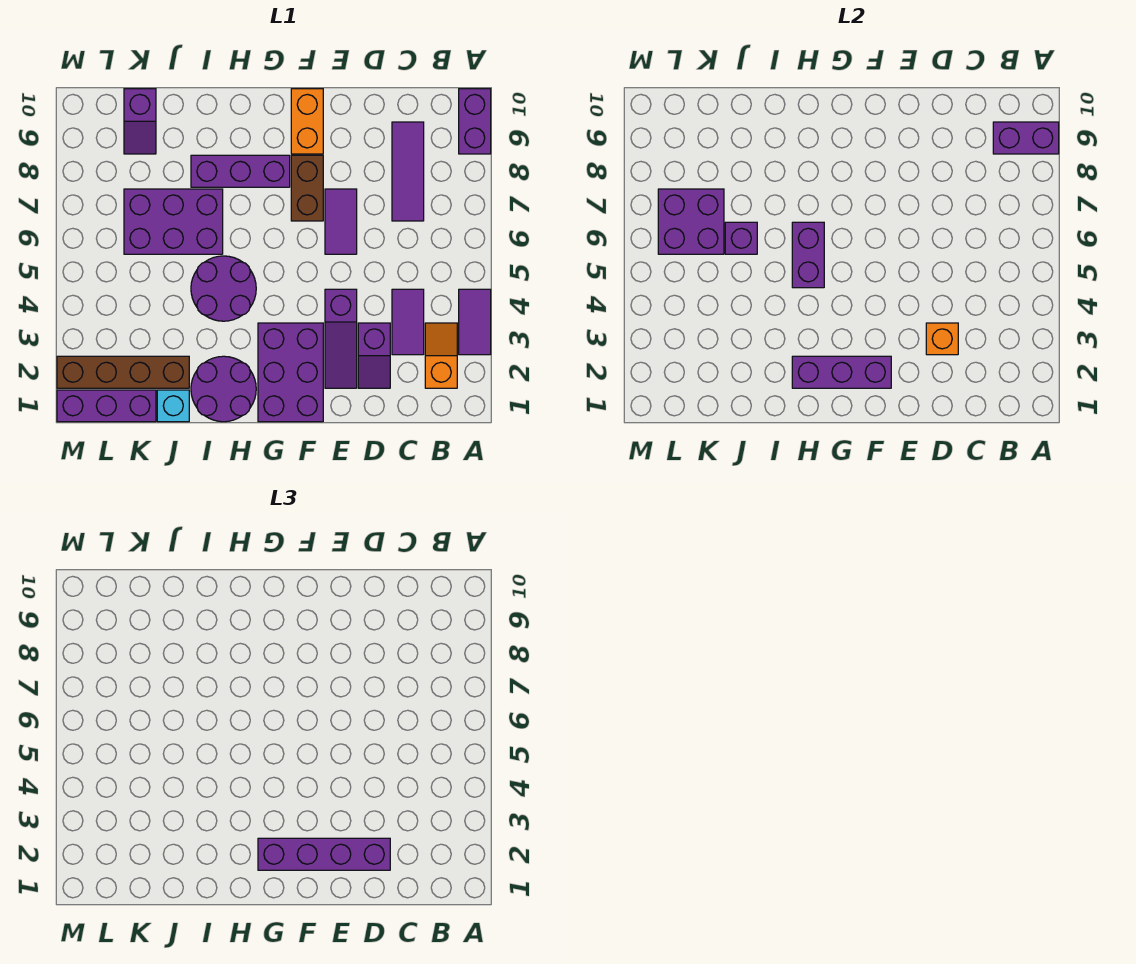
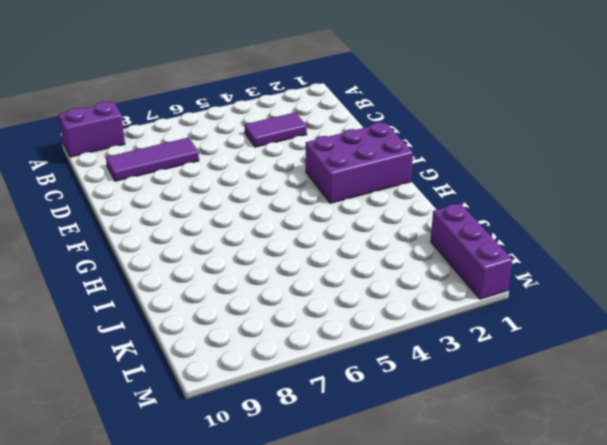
none -> purple tile A3:A4 level 1
none -> orange slope B2:B3 level 1 top 2
none -> purple slope D2:D3 level 1 top 3

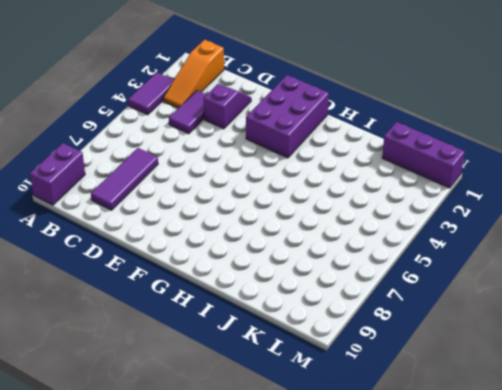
orange slope B1:B3 level 1 top 1 -> orange slope B2:B3 level 1 top 2
none -> purple slope E2:E4 level 1 top 4
none -> purple tile E6:E7 level 1
none -> brown brick F7:F8 level 1

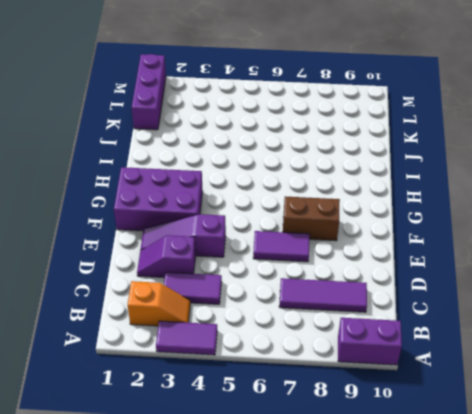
none -> orange brick F9:F10 level 1
none -> purple brick G8:I8 level 1
none -> purple round brick H1:I2 level 1

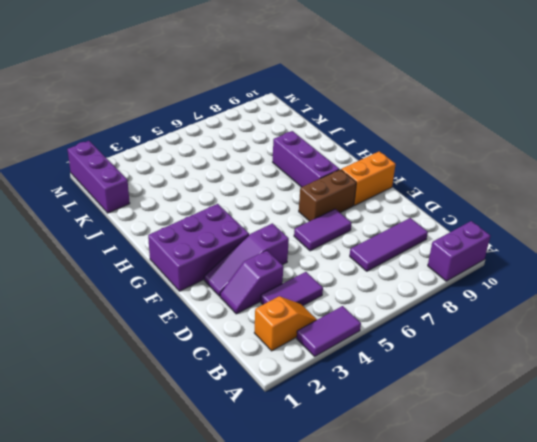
none -> purple round brick H1:I2 level 1
none -> purple round brick H4:I5 level 1
none -> purple brick I6:K7 level 1

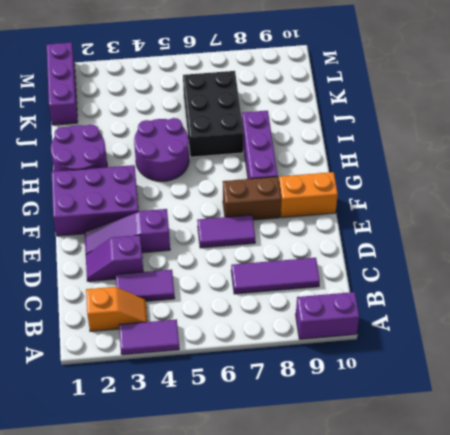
black brick I6:K7 level 1 -> purple brick I6:K7 level 1
none -> cyan brick J1 level 1
none -> brown brick J2:M2 level 1
none -> purple slope K9:K10 level 1 top 10

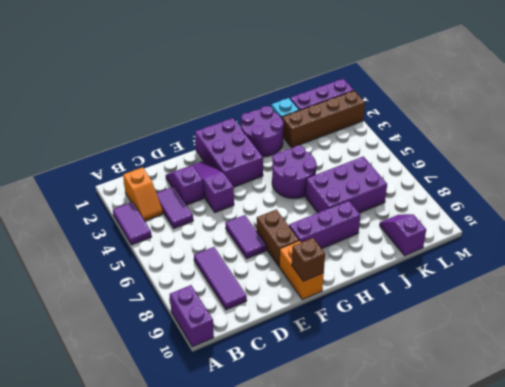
brown brick F10 level 2 -> none
none -> purple brick A9:B9 level 2
none -> orange brick D3 level 2
none -> purple brick F2:H2 level 2

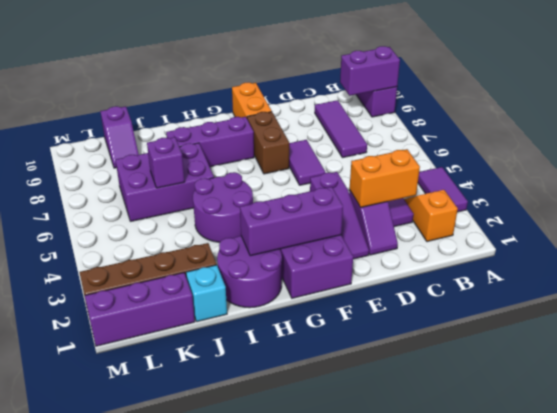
orange brick C3:D3 level 2 -> orange brick D3 level 2
none -> purple brick H5:H6 level 2
none -> purple brick K6:L7 level 2
none -> purple brick D2:G2 level 3

